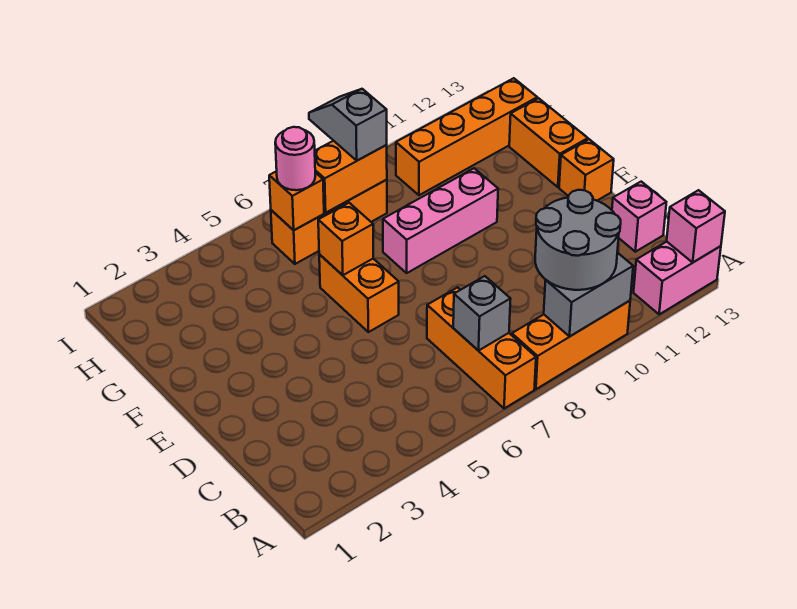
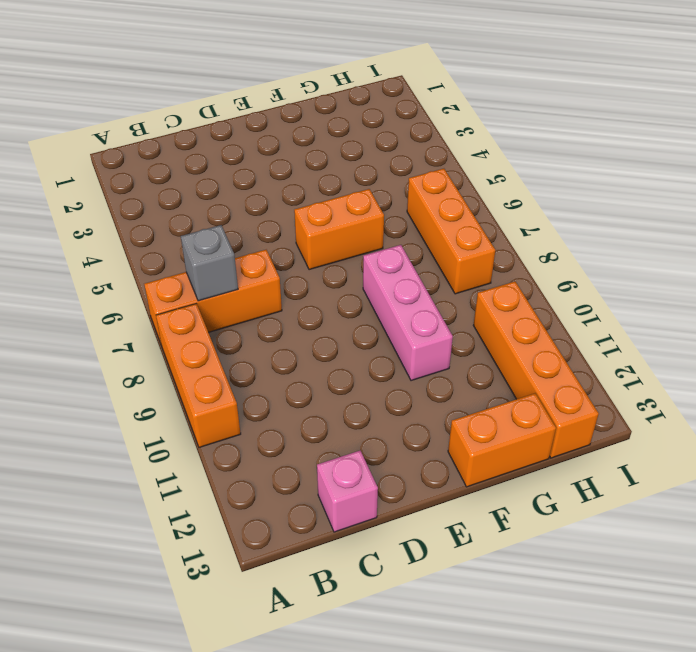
none -> pink brick A12:A13 level 1
none -> orange brick E13 level 1
none -> grey brick A9:A10 level 2

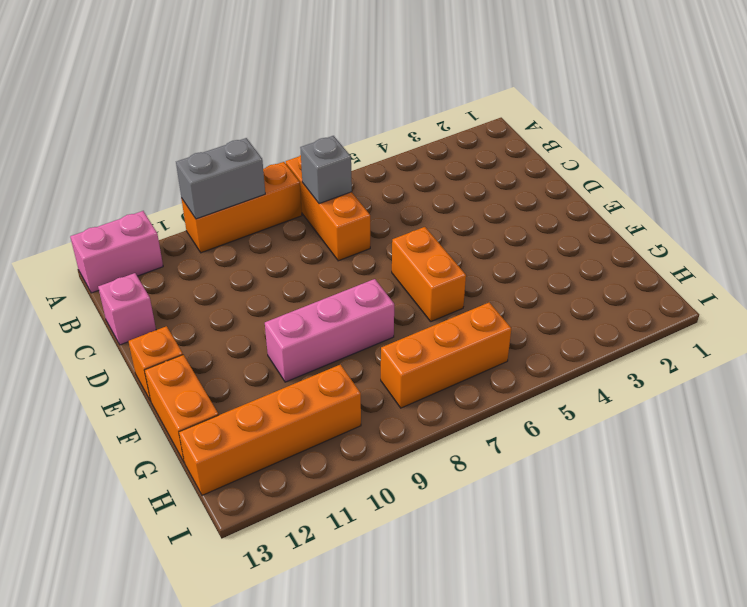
none -> pink brick A13 level 2
none -> orange brick F6 level 2
none -> orange brick H6 level 2

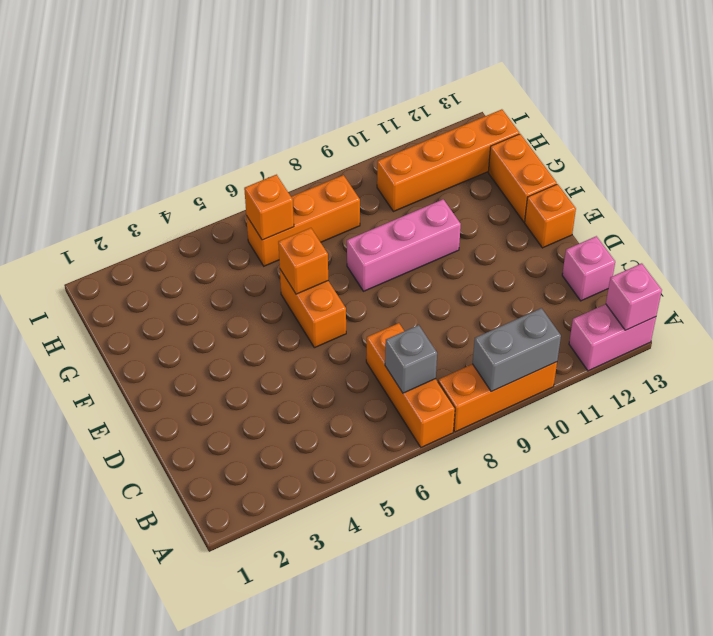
none -> orange brick H7:H8 level 2
none -> grey round brick A9:B10 level 3
none -> pink round brick H6 level 3

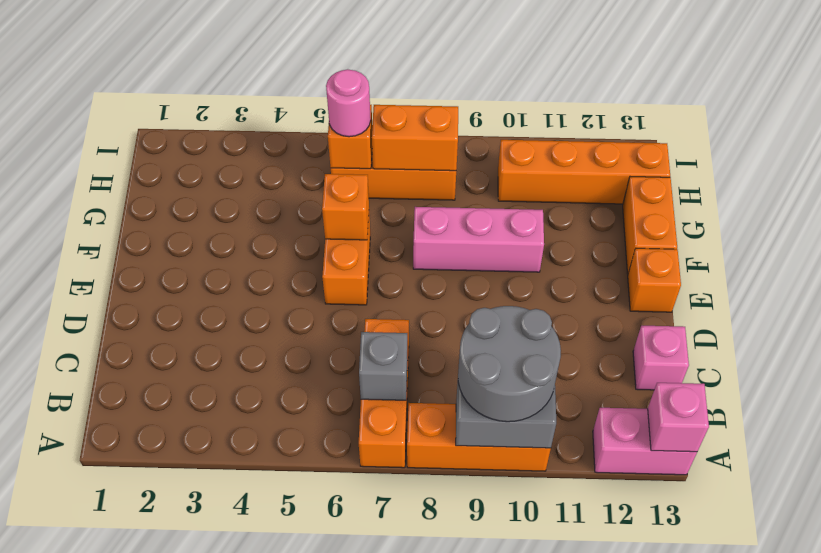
none -> grey slope H8:I8 level 3 top H

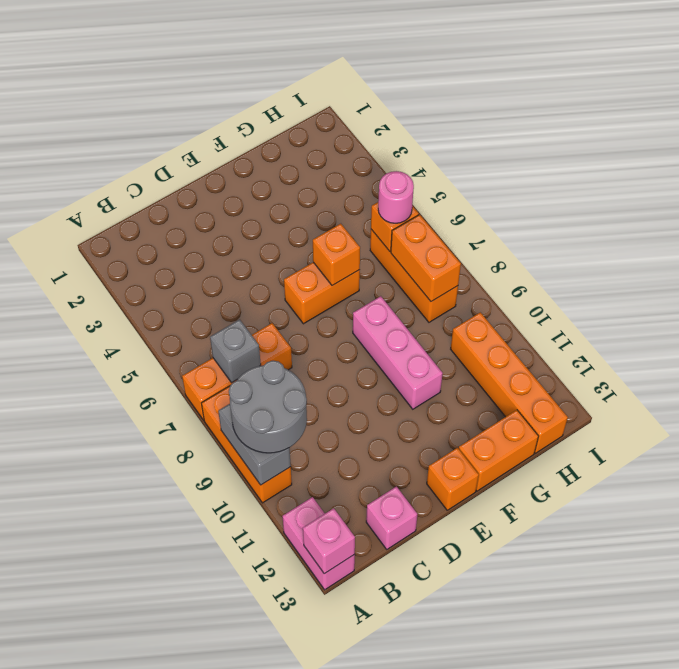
none -> grey slope H8:I8 level 3 top H

